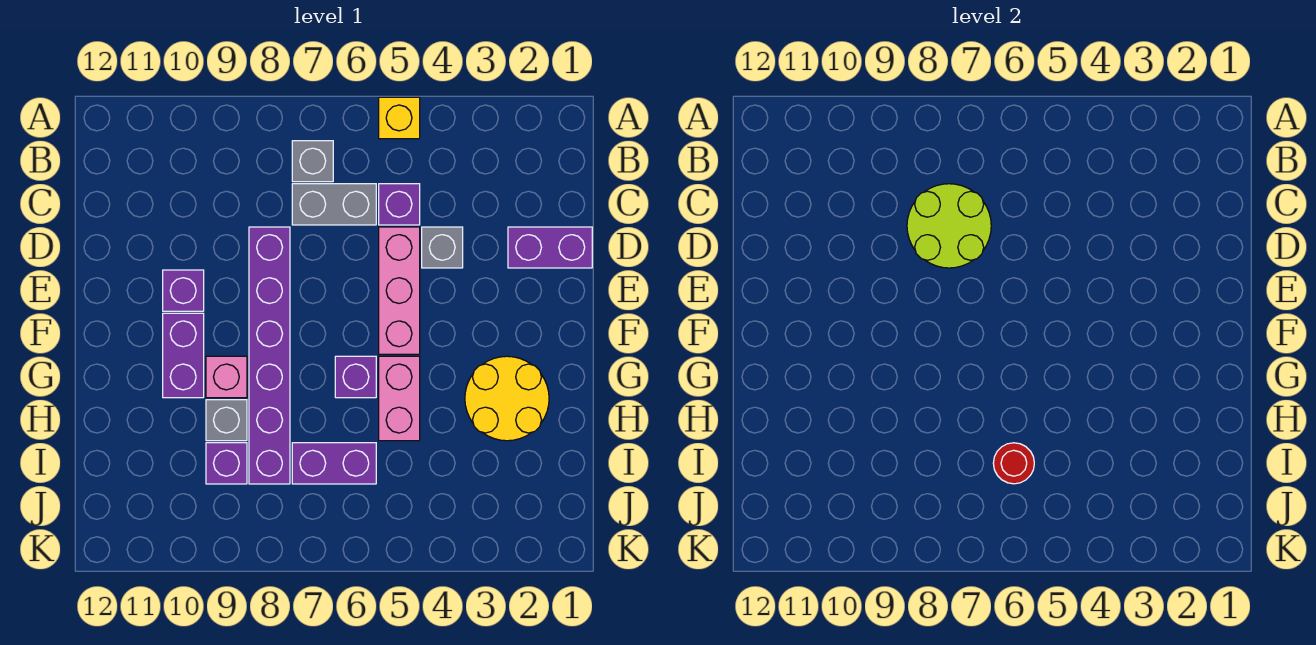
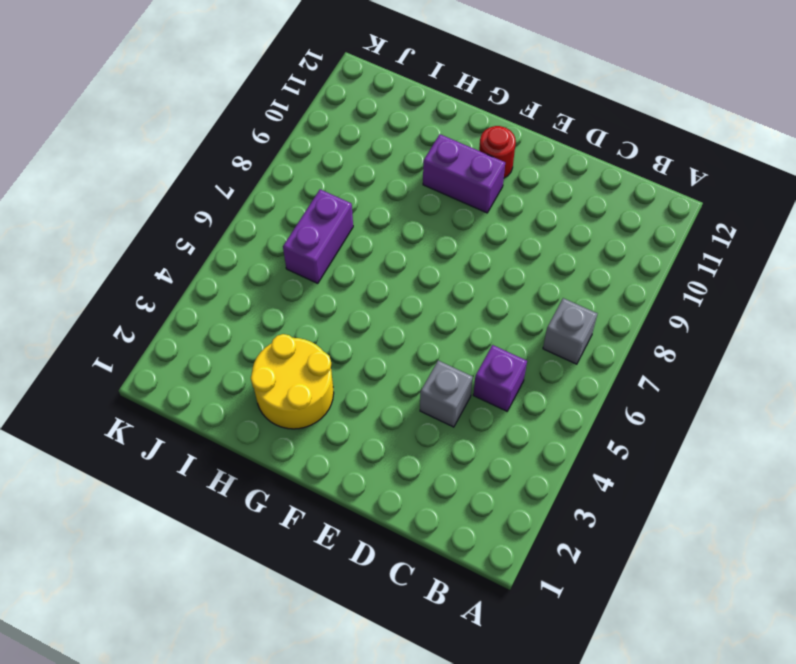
red round brick F11 level 1 -> red round brick I6 level 2
none -> yellow brick A5 level 1
none -> grey brick C6:C7 level 1
none -> purple brick D1:D2 level 1

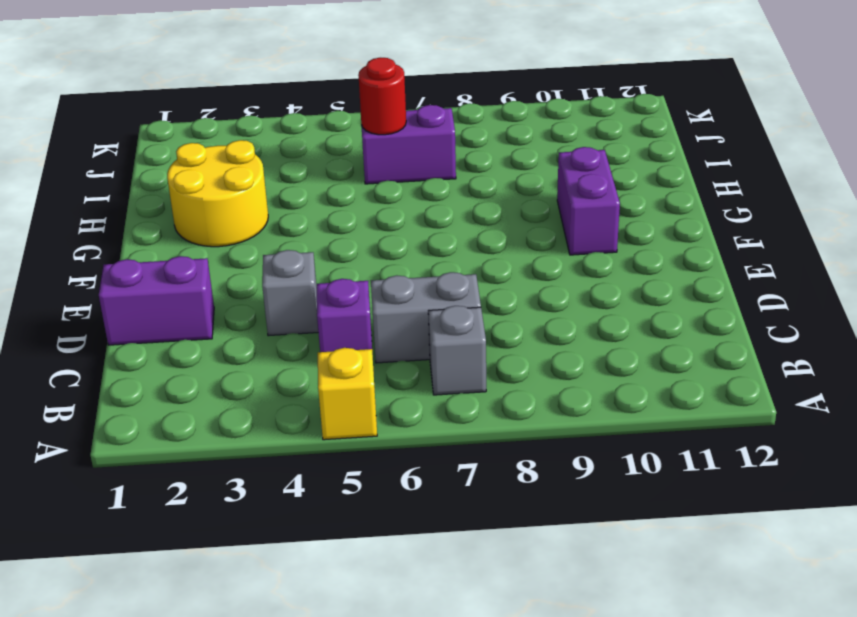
none -> pink brick D5:F5 level 1
none -> purple brick D8:I8 level 1
none -> purple brick E10 level 1

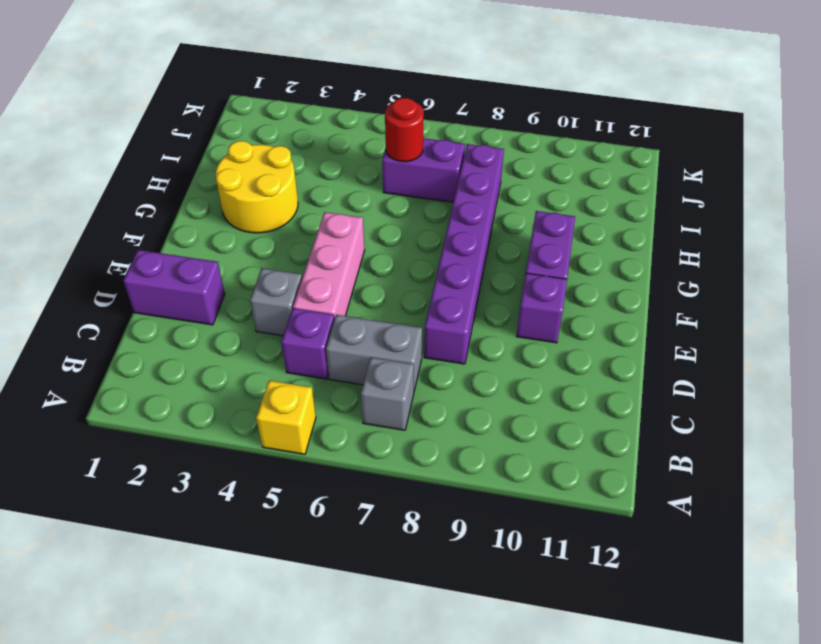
none -> pink brick G5:H5 level 1
none -> purple brick G6 level 1
none -> pink brick G9 level 1

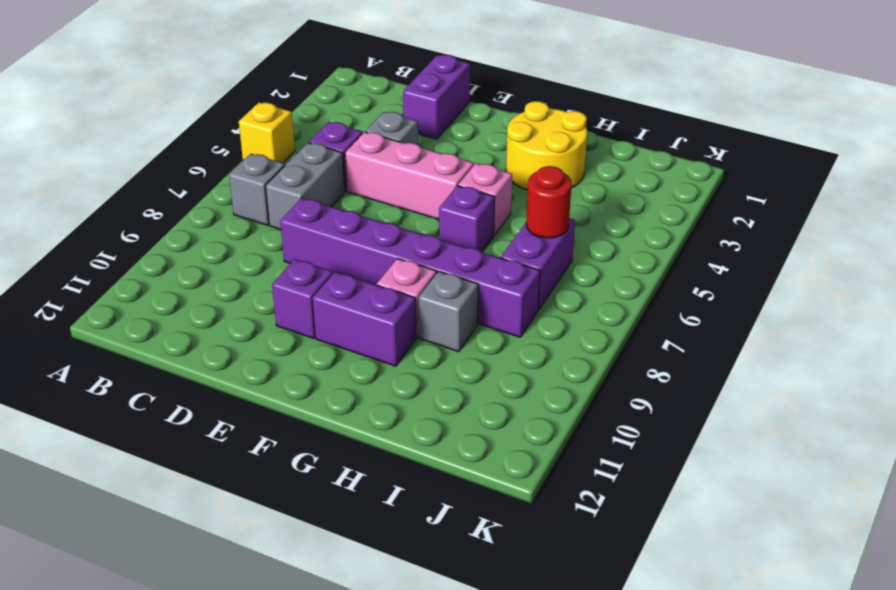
pink brick G5 level 1 -> pink brick G5:H5 level 1
none -> purple brick I9 level 1
none -> lime round brick C7:D8 level 2

